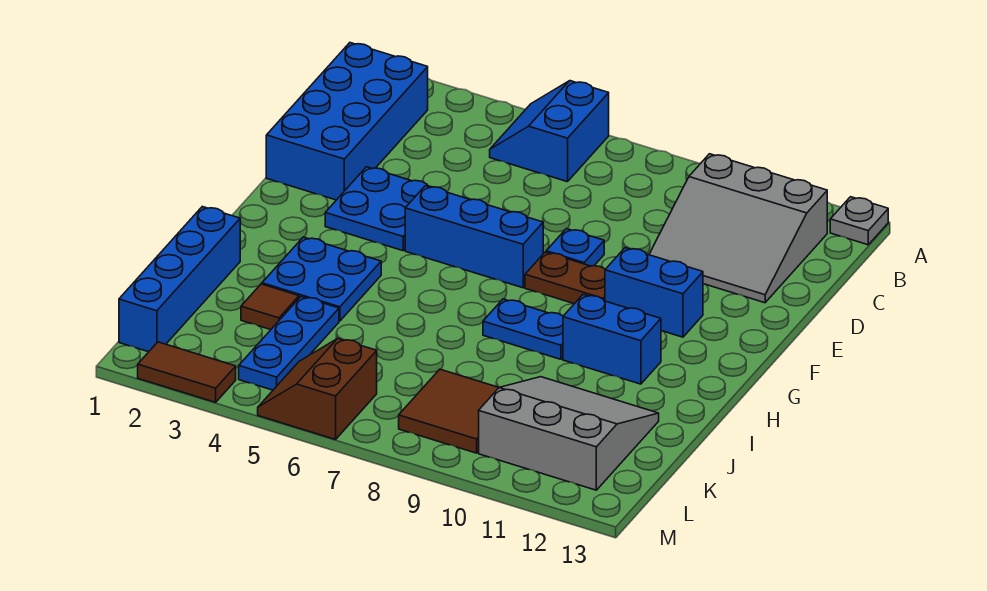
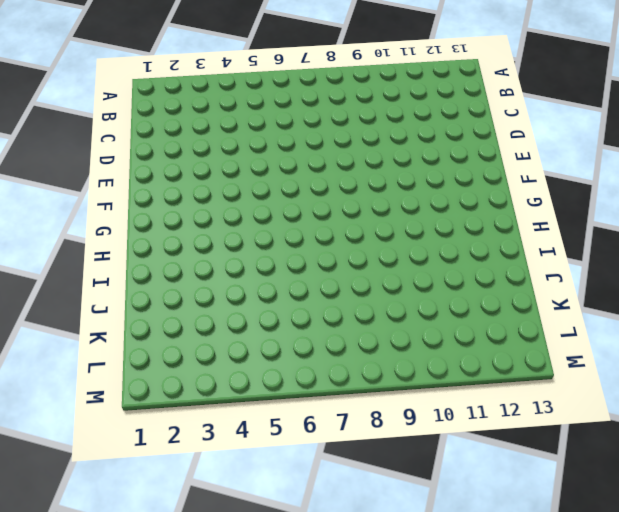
none -> blue slope A5:B6 level 1 top 6
none -> grey plate A13 level 1
none -> blue brick B1:E2 level 1

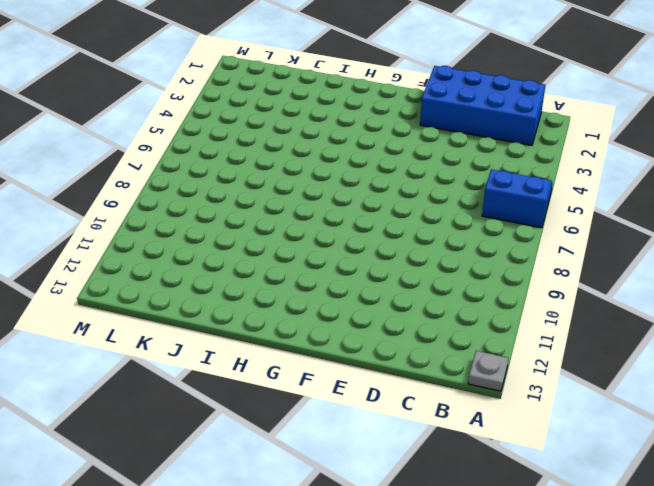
none -> grey slope B10:D12 level 1 top B
none -> blue plate E3:F4 level 1
none -> blue plate E8 level 1

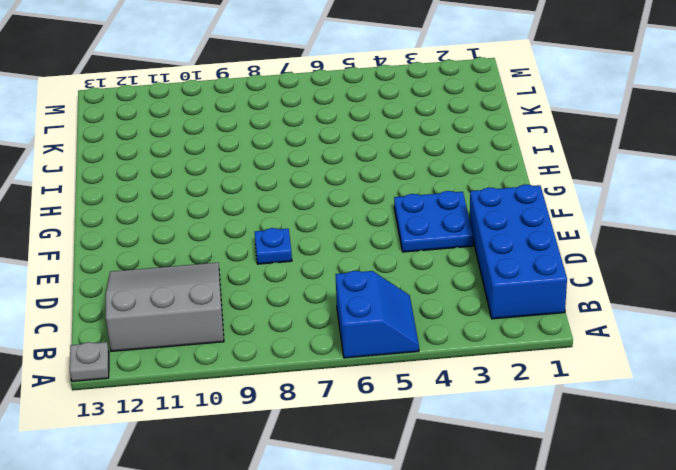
none -> blue brick F5:F7 level 1
none -> brown plate F8:F9 level 1
none -> blue brick F10:F11 level 1

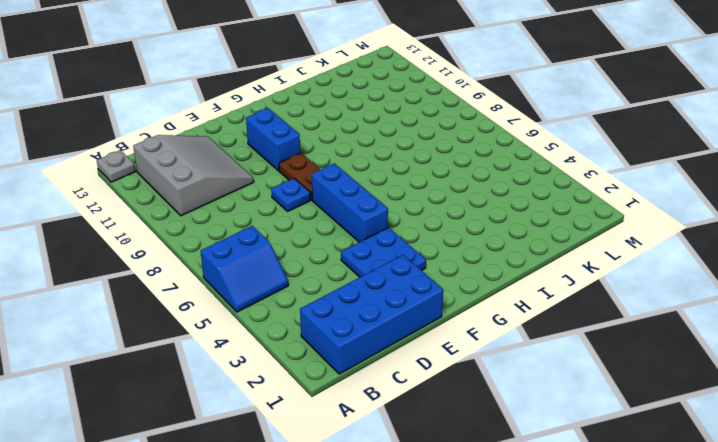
none -> blue plate H3:I4 level 1
none -> blue plate H8:H9 level 1
none -> blue brick H10:H11 level 1

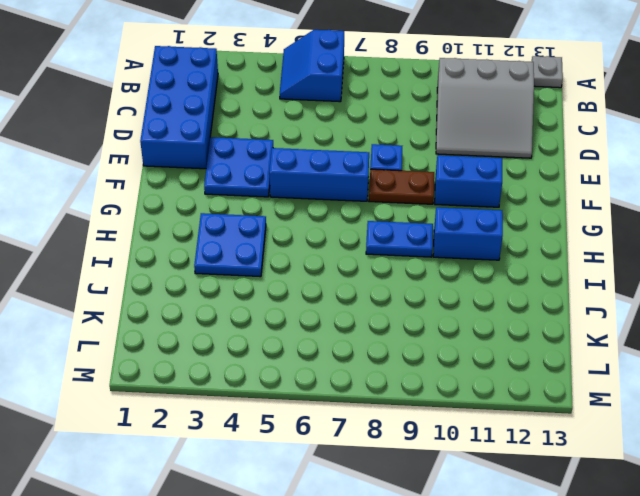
none -> blue brick I1:L1 level 1
none -> brown tile J3 level 1
none -> blue plate J4:L4 level 1

